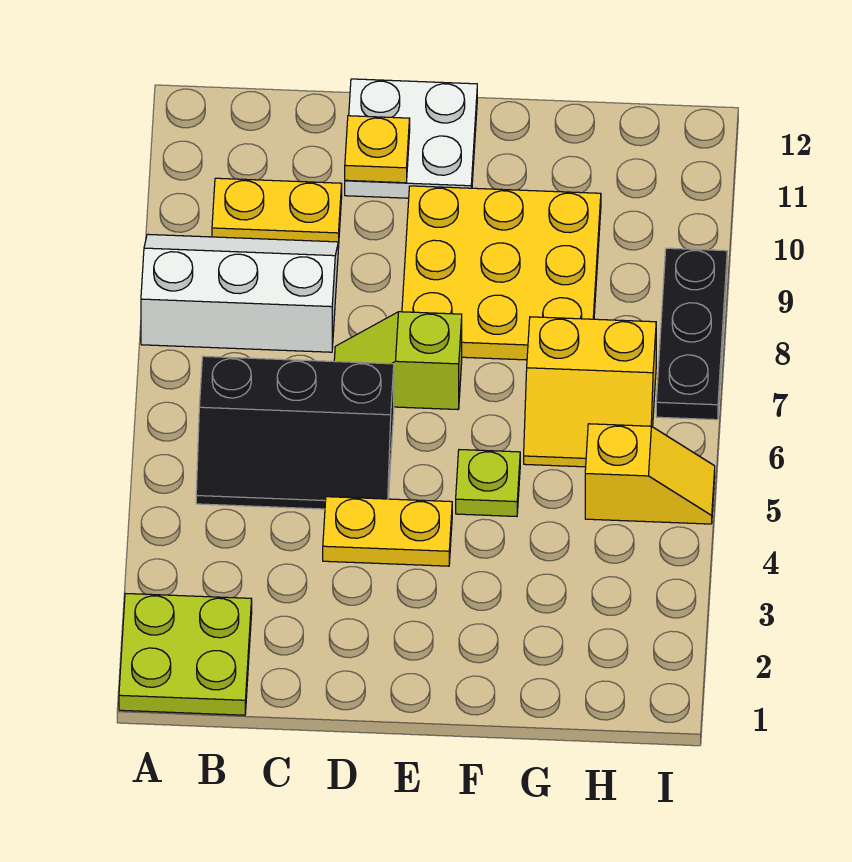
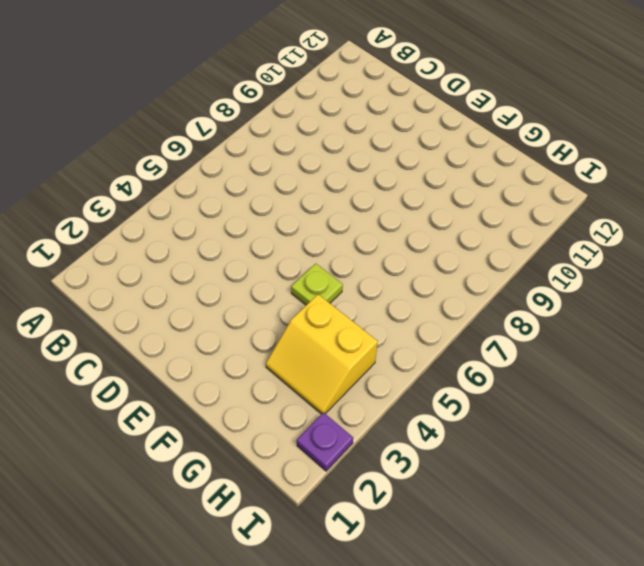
yellow slope G3:H4 level 1 top 4 -> yellow slope G6:H7 level 1 top 7
purple plate I2 level 1 -> none
none -> lime plate A1:B2 level 1
none -> white slope A8:C9 level 1 top 8
none -> black slope B5:D6 level 1 top 6

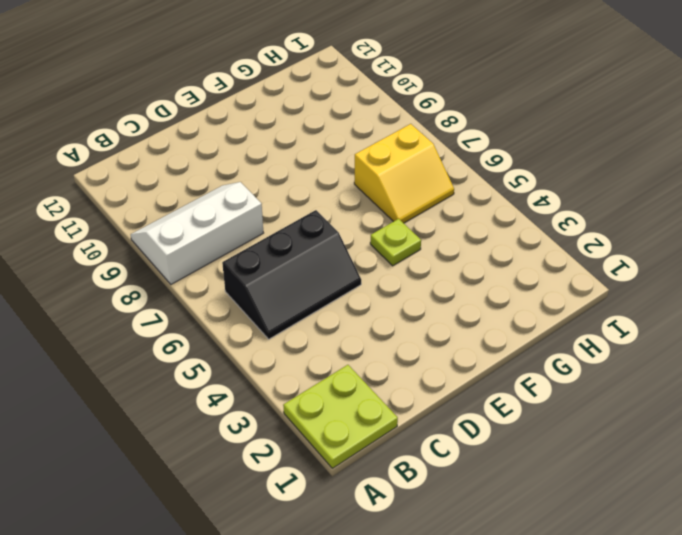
none -> yellow plate B10:C10 level 1
none -> yellow plate D4:E4 level 1
none -> lime slope D7:E7 level 1 top E

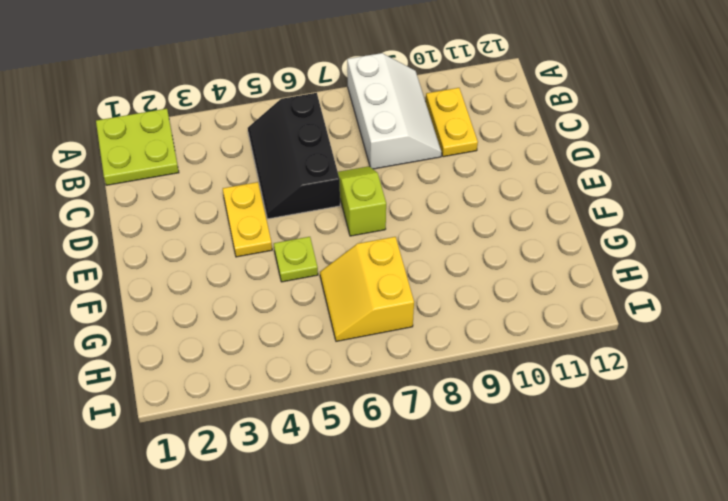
none -> white plate D11:E12 level 1
none -> yellow plate E8:G10 level 1
none -> yellow slope H5:I5 level 1 top H

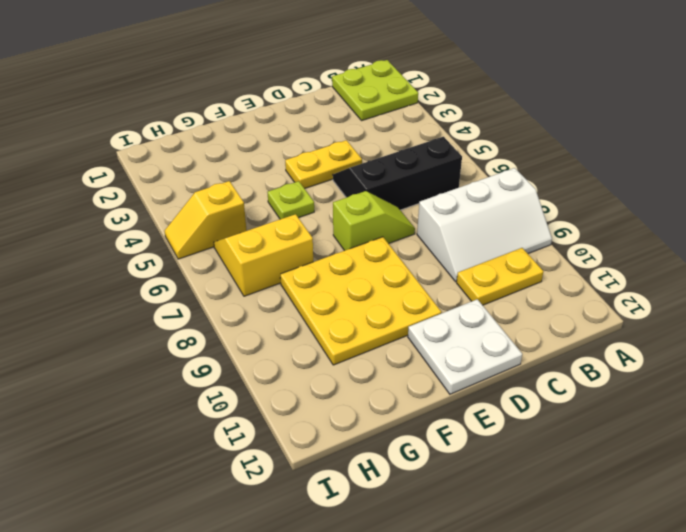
none -> black plate I7:I9 level 1
none -> yellow plate D11 level 2

